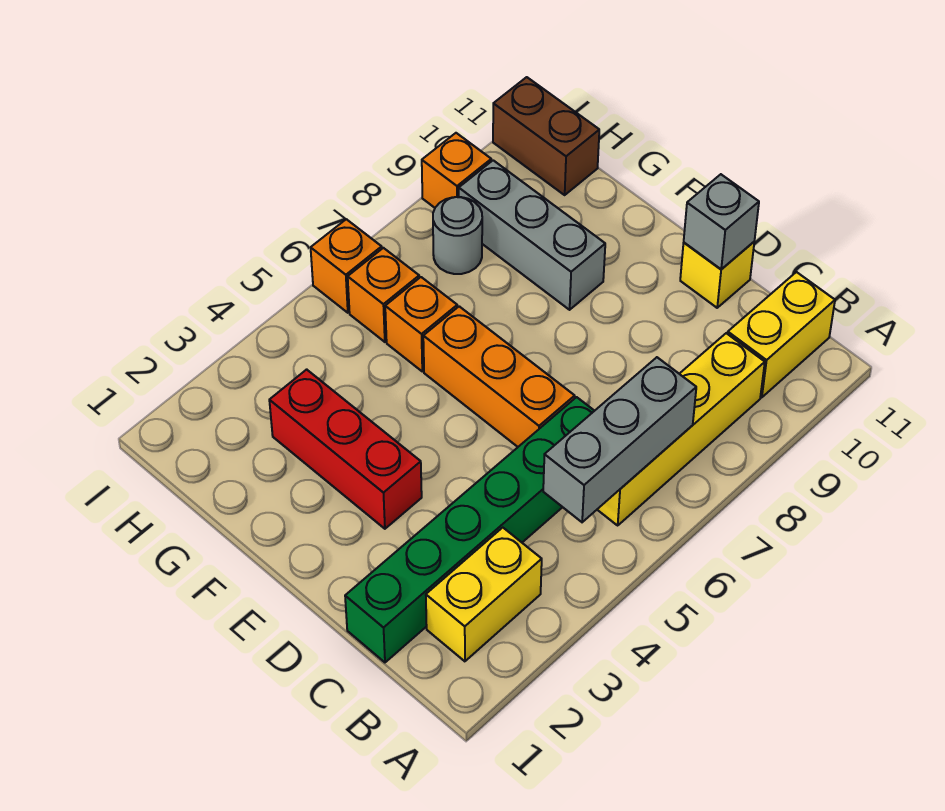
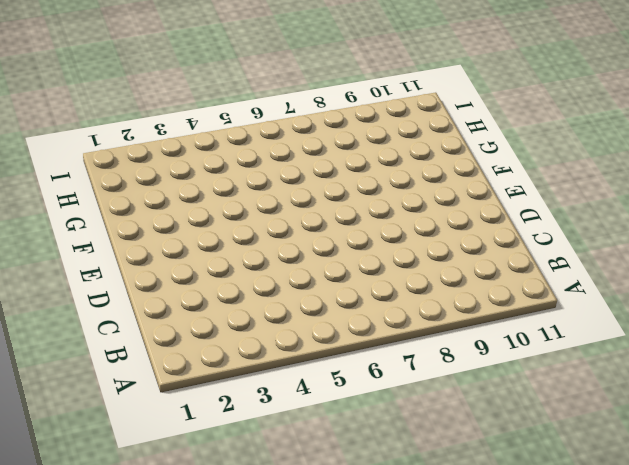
none -> yellow brick B2:B3 level 1
none -> yellow brick B6:B9 level 1
none -> yellow brick B10:B11 level 1

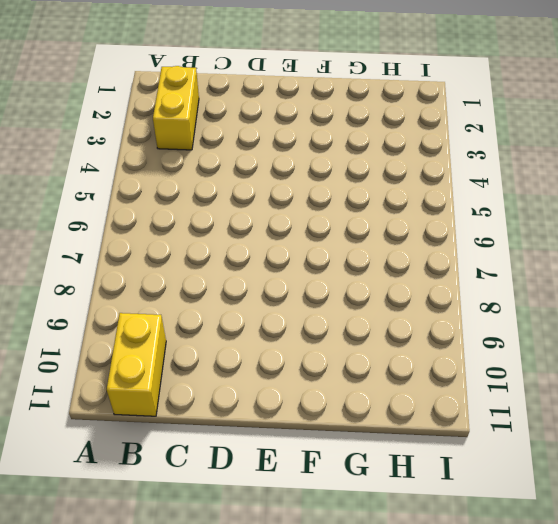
none -> yellow brick B6:B9 level 1
none -> green brick C1:C6 level 1
none -> orange brick D6:F6 level 1

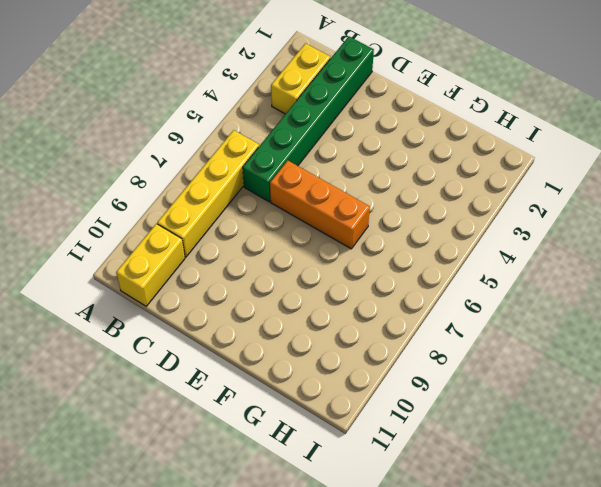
none -> yellow brick D11 level 1
none -> red brick E3:G3 level 1
none -> grey brick F9:H9 level 1

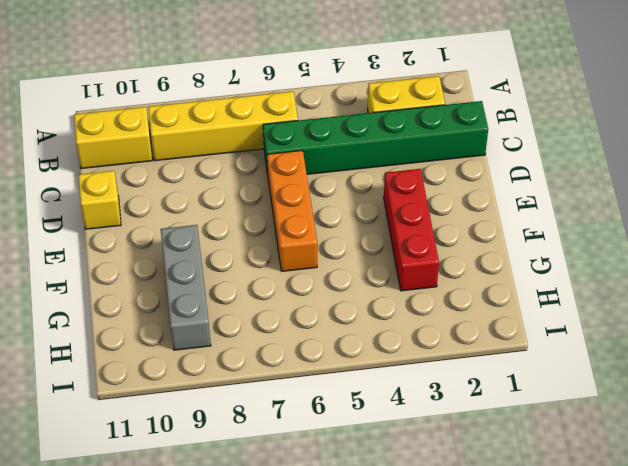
none -> orange brick G6 level 1
none -> orange brick H6 level 1
none -> grey round brick H8 level 1

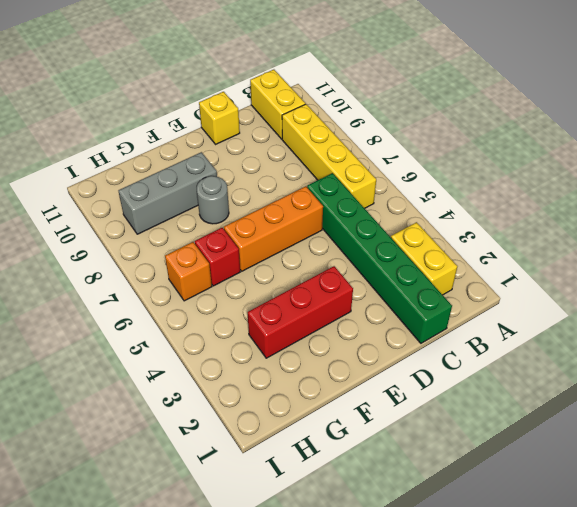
grey round brick F8 level 1 -> grey round brick H8 level 1
red brick G6 level 1 -> orange brick G6 level 1
none -> brown brick H11:I11 level 1
none -> orange brick I6 level 1
none -> orange brick I9 level 1

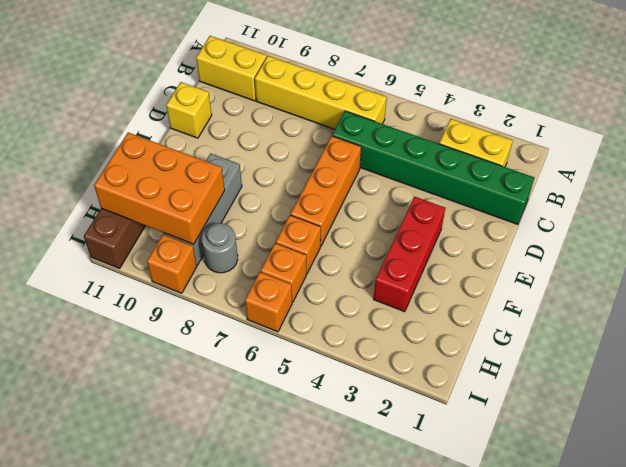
orange brick G9:H11 level 2 -> none
none -> grey brick B5:B7 level 2
none -> grey brick D11 level 2

